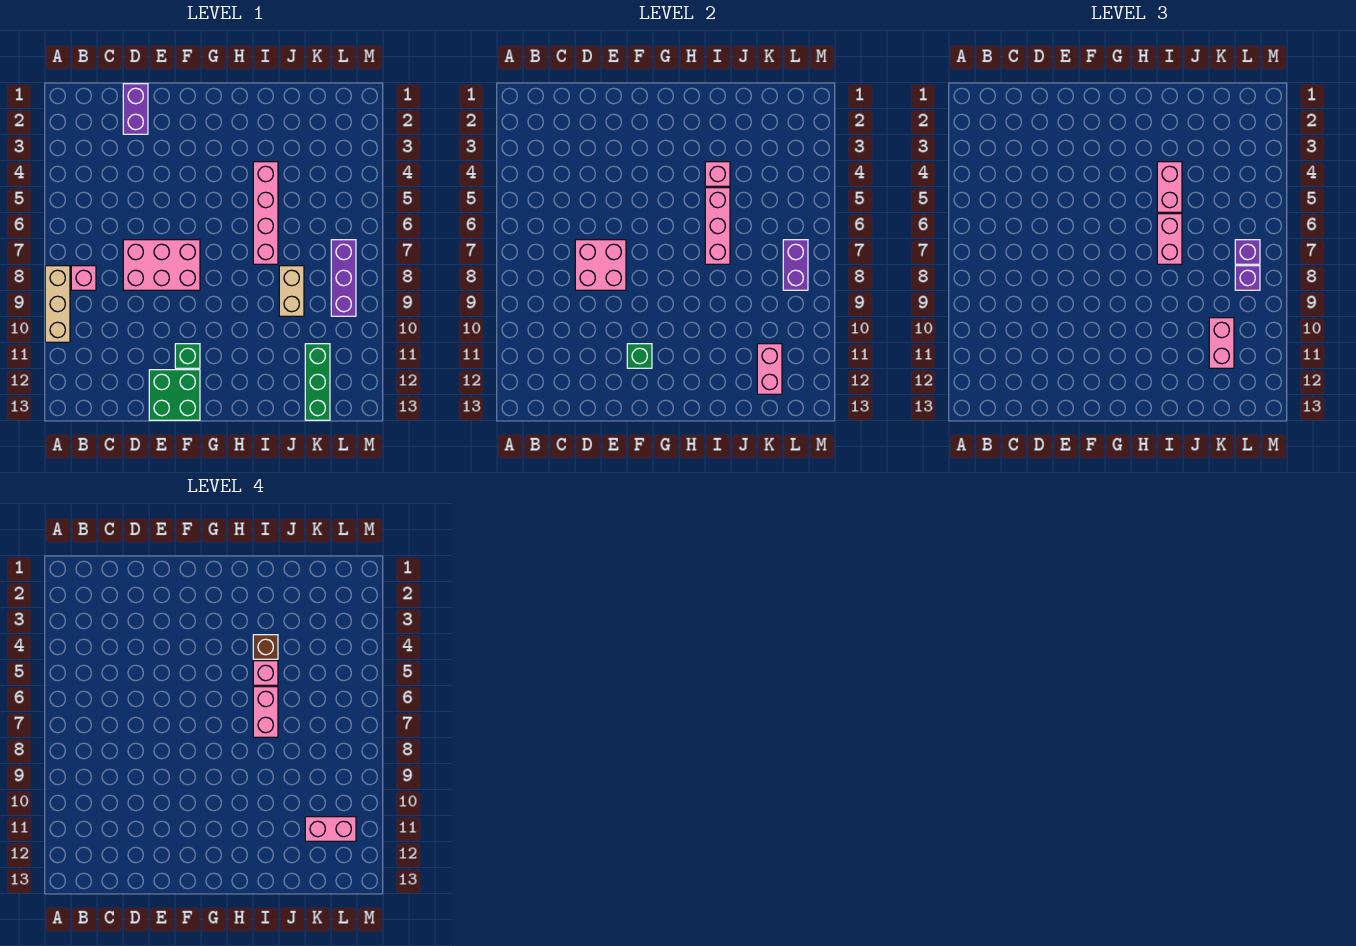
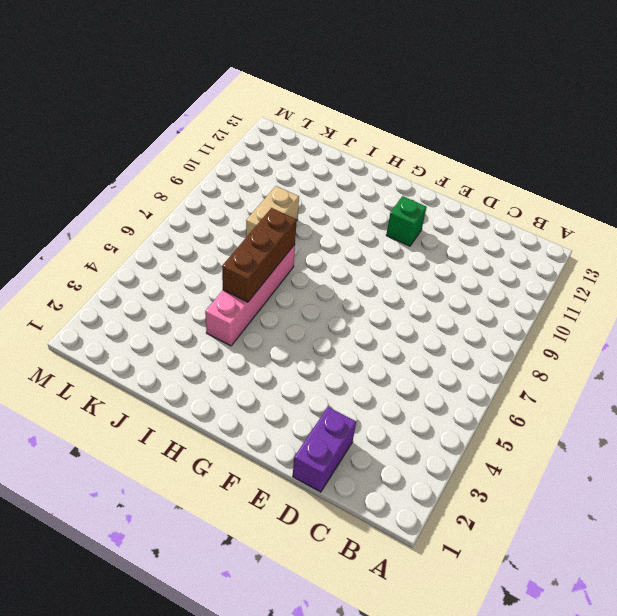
brown brick I5:I7 level 2 -> pink brick I5:I7 level 2
none -> tan brick A8:A10 level 1
none -> pink brick B8 level 1
none -> pink brick D7:F8 level 1

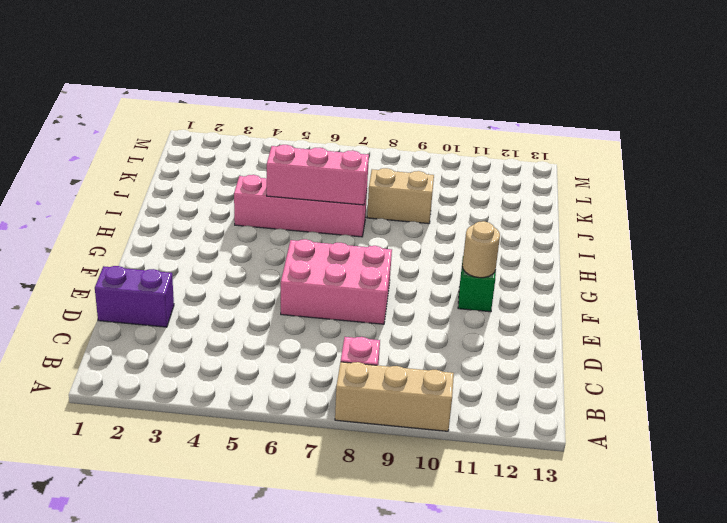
pink brick E6:F8 level 1 -> pink brick D7:F8 level 1
tan round brick F11 level 2 -> green brick F11 level 2
none -> green brick E12:F13 level 1
none -> green brick K11:K13 level 1
none -> purple brick L7:L9 level 1

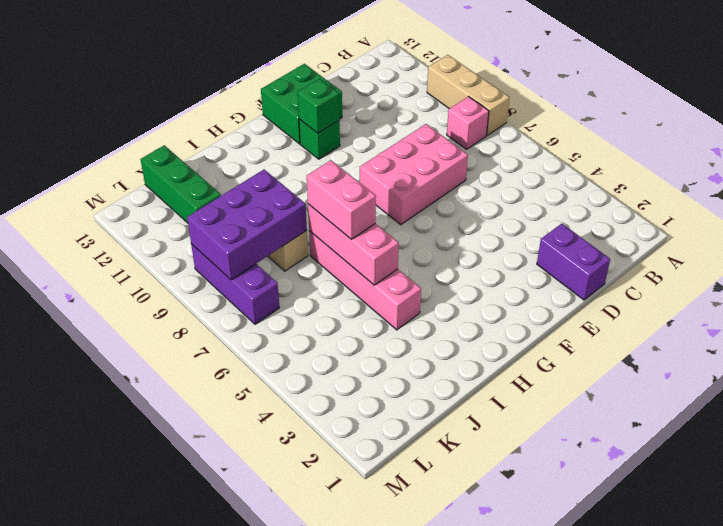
purple brick J8:L9 level 2 -> purple brick L7:L8 level 2
none -> pink brick D7:E8 level 2
none -> pink brick I4 level 2
none -> pink brick K11:K12 level 2

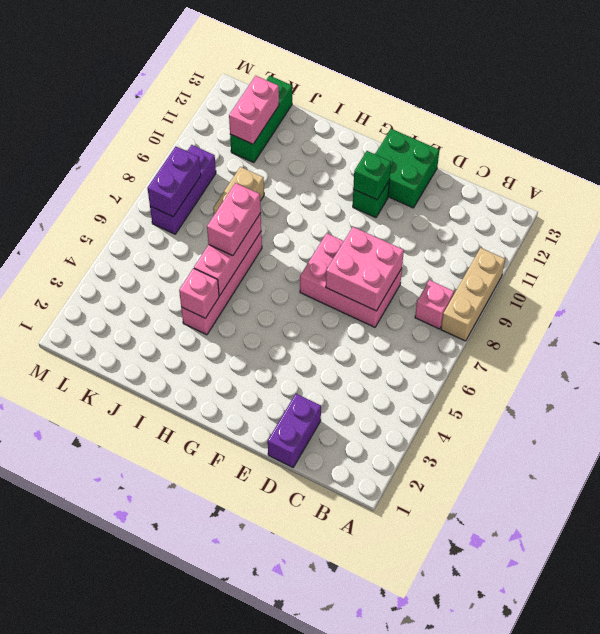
none -> pink brick I4:I5 level 3
none -> pink brick K10:K11 level 3
none -> purple brick L7 level 3

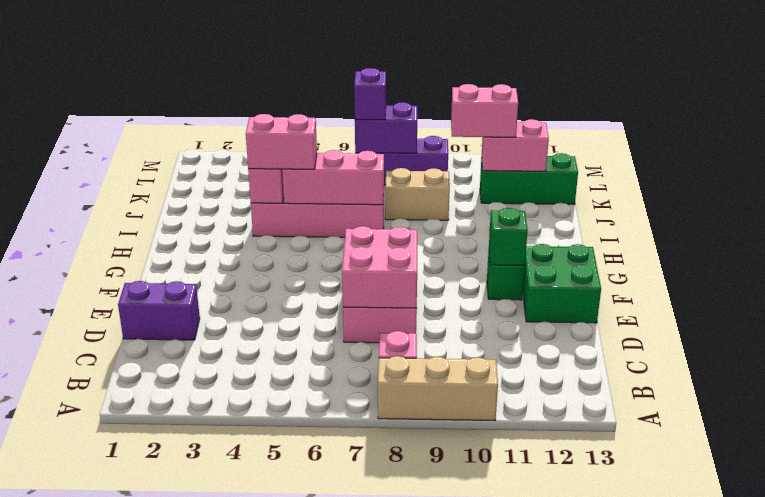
none -> pink brick I6:I7 level 3
none -> purple brick L8 level 3
none -> brown brick I4 level 4

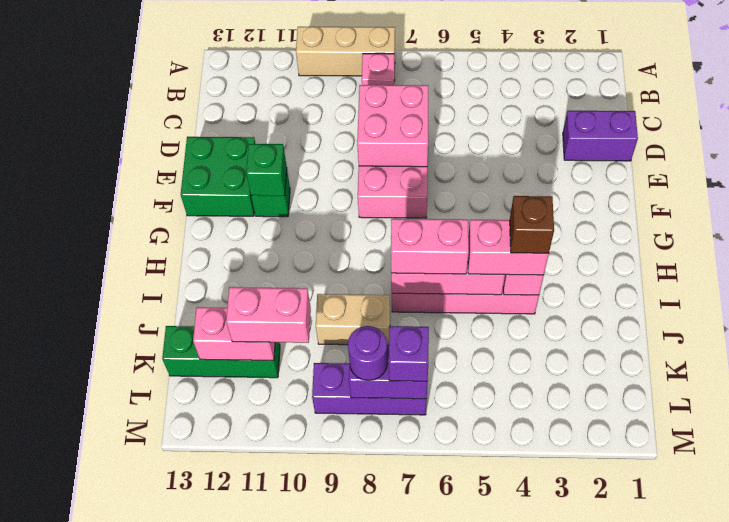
purple round brick L8 level 3 -> purple brick L8 level 3
none -> pink brick I5 level 4
none -> pink brick I6:I7 level 4
none -> pink brick K11:L11 level 4

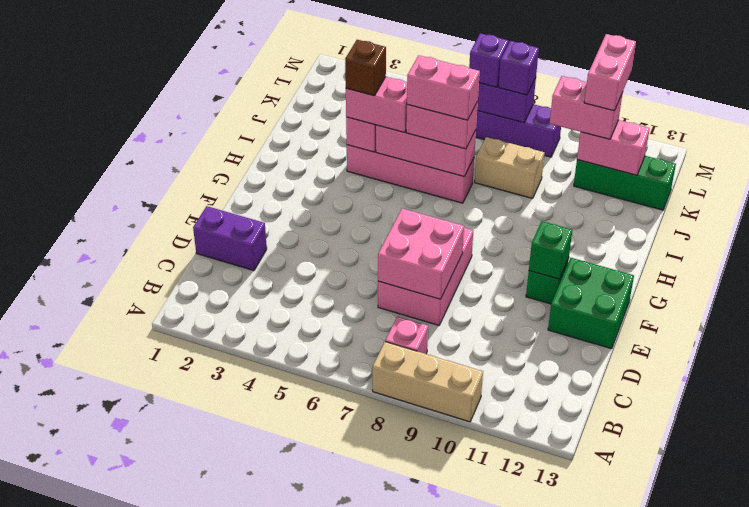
none -> pink brick I5 level 4

